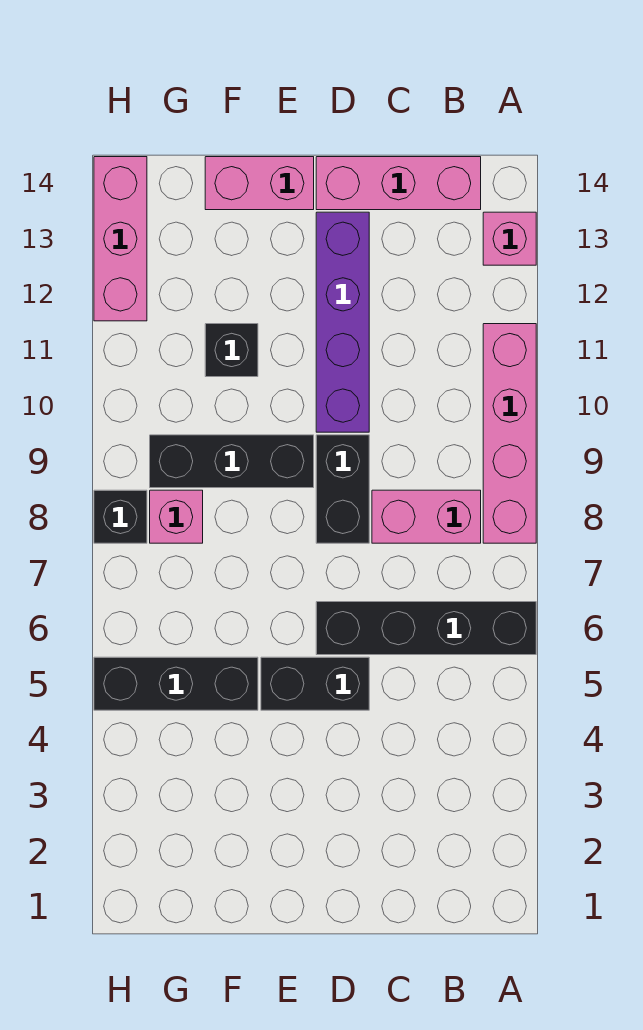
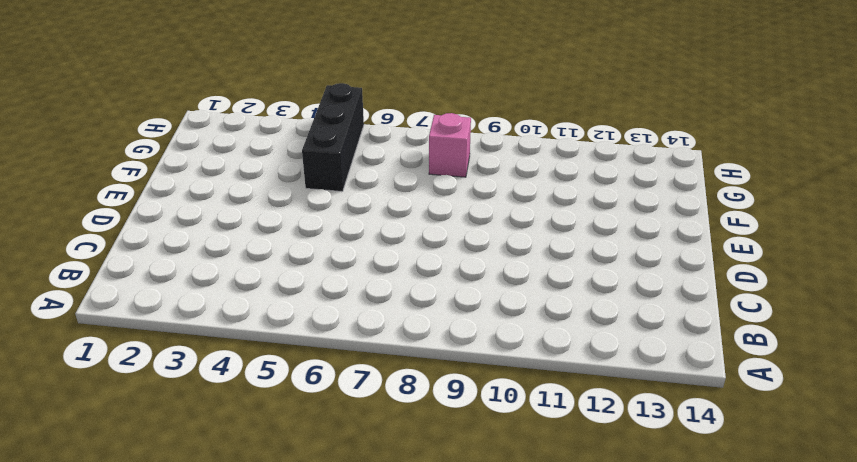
none -> black brick A6:D6 level 1
none -> pink brick A8:A11 level 1
none -> pink brick A13 level 1

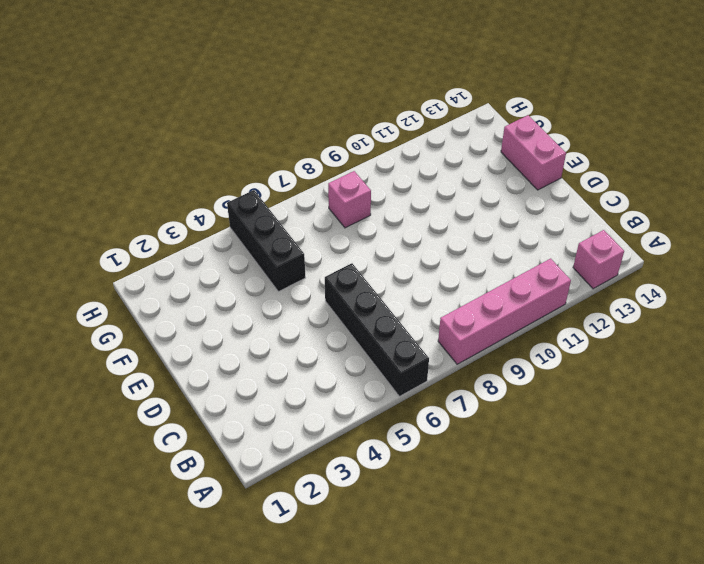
none -> pink brick B8:C8 level 1
none -> pink brick B14:D14 level 1
none -> black brick D5:E5 level 1

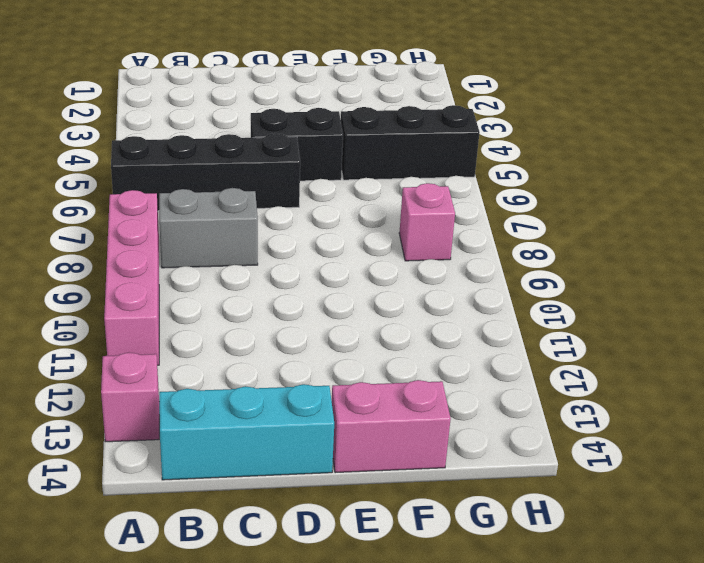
grey brick B8:C8 level 1 -> pink brick B8:C8 level 1
cyan brick B14:D14 level 1 -> pink brick B14:D14 level 1
none -> black brick D8:D9 level 1
none -> purple brick D10:D13 level 1
none -> black brick E9:G9 level 1

